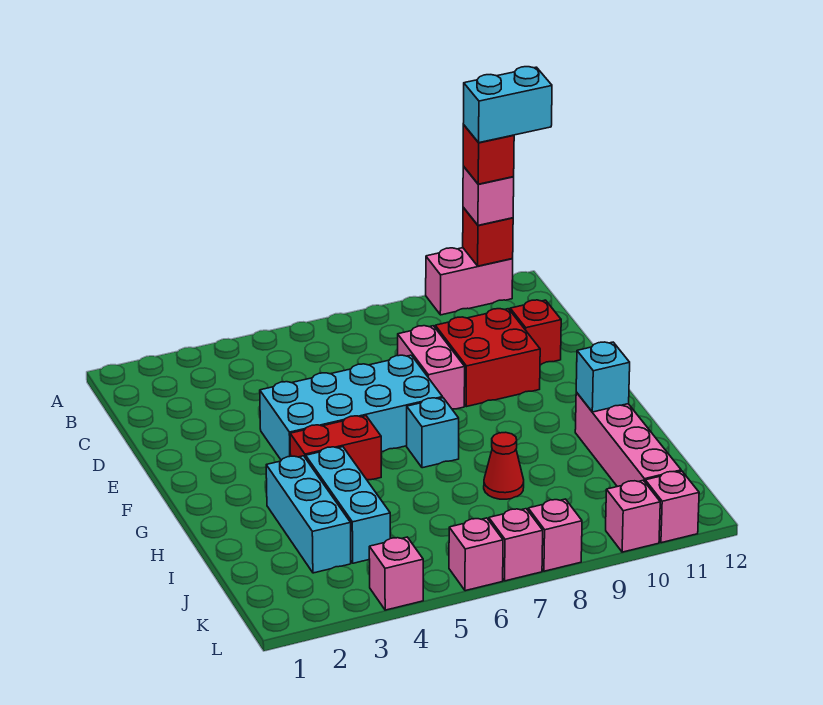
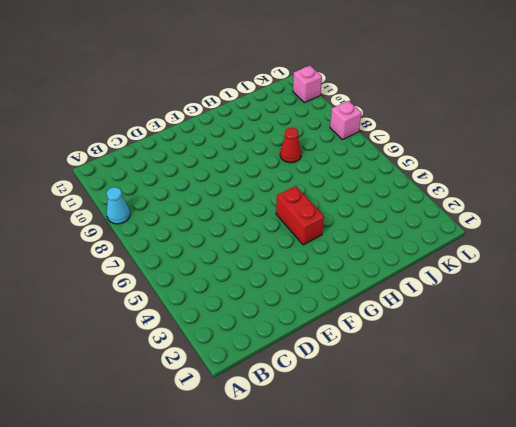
cyan cone A9 level 1 -> none
none -> pink brick A10:A11 level 1
none -> pink brick D8:E8 level 1
none -> red brick D9:E10 level 1

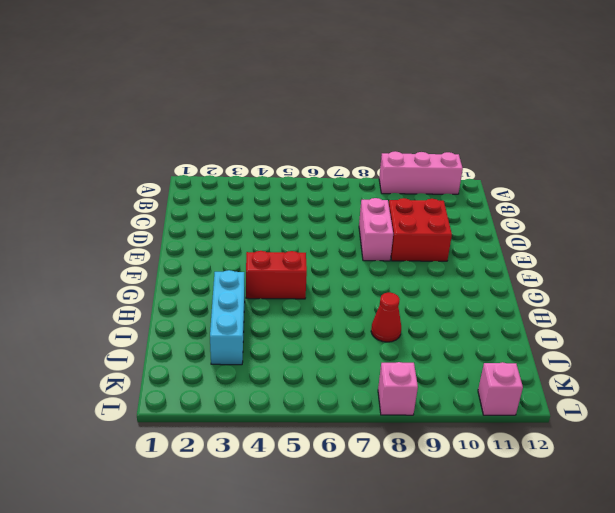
pink brick A9:A11 level 1 -> pink brick A10:A11 level 1
none -> red brick D11 level 1
none -> cyan brick E4:F7 level 1
none -> cyan brick G7 level 1

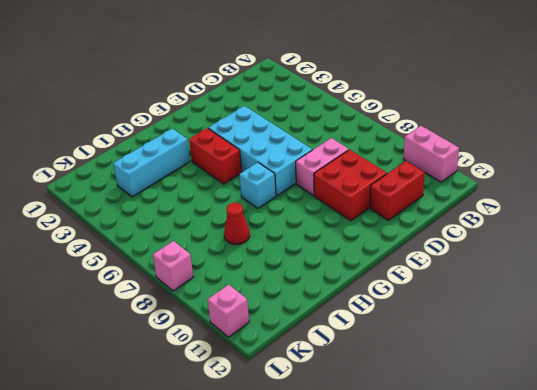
red brick C11:D11 level 1 -> red brick D11 level 1
none -> cyan brick H4:J4 level 1
none -> pink brick H11:K11 level 1
none -> pink brick L4 level 1

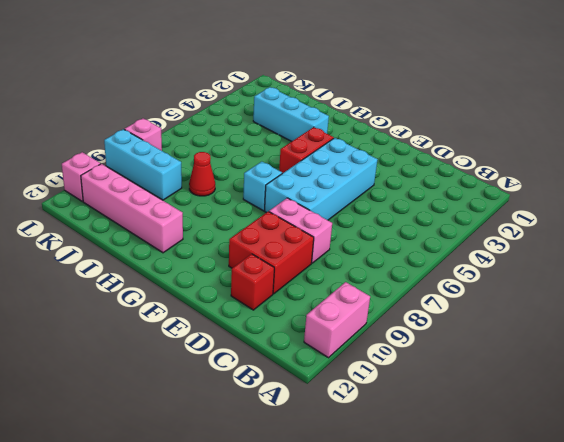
cyan brick J9:L9 level 1 -> cyan brick H4:J4 level 1
none -> pink brick L4 level 1
none -> pink brick L6 level 1
none -> pink brick L7 level 1

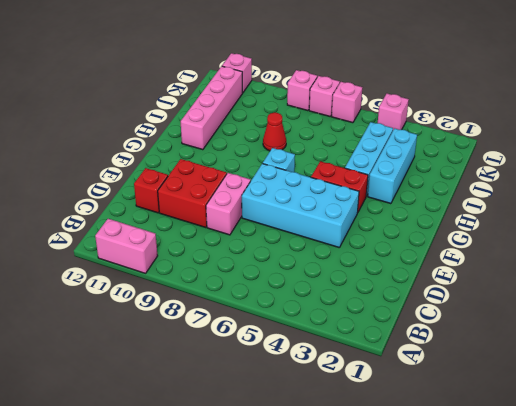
none -> pink brick L10 level 1
none -> red brick A11 level 2
none -> cyan brick H11 level 2

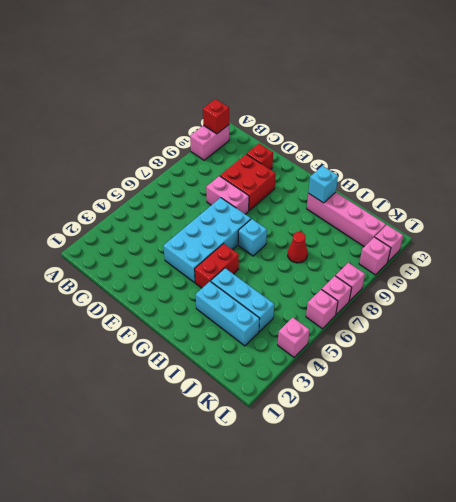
none -> pink brick A11 level 3
none -> red brick A11 level 4
none -> cyan brick A11:A12 level 5

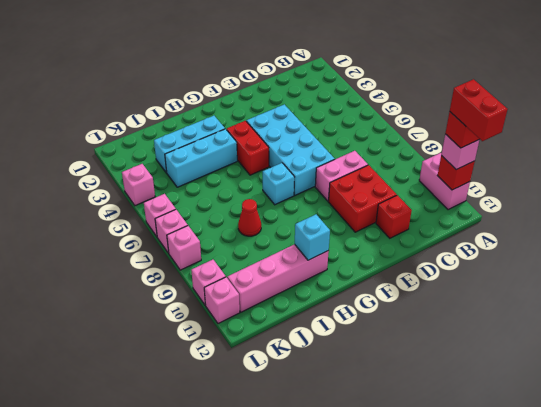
red brick A11:A12 level 5 -> cyan brick A11:A12 level 5

